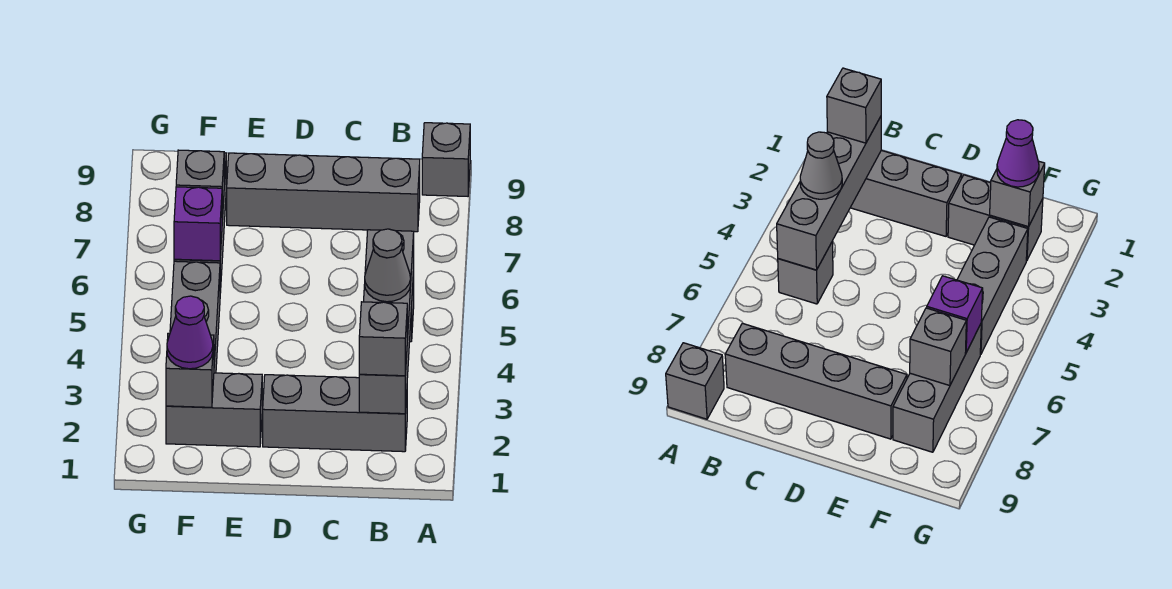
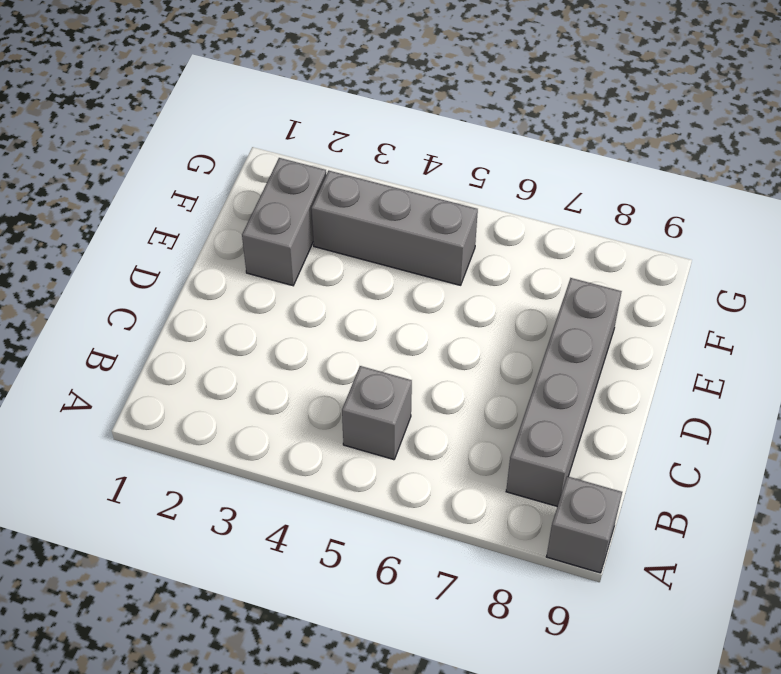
none -> grey brick B2:D2 level 1
none -> grey brick F6:F8 level 1
none -> grey brick B2:B5 level 2

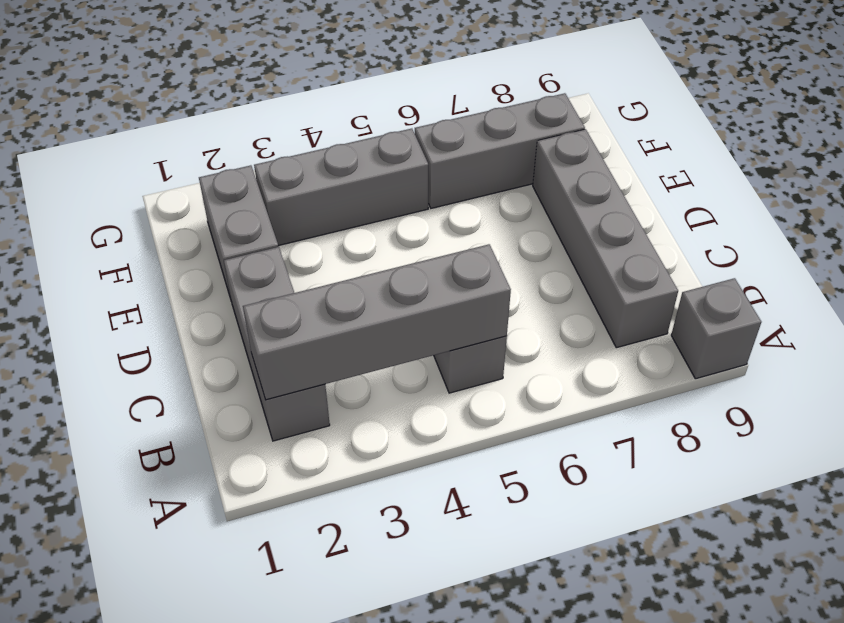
none -> grey brick F2 level 2
none -> purple brick F6 level 2
none -> grey brick F7 level 2

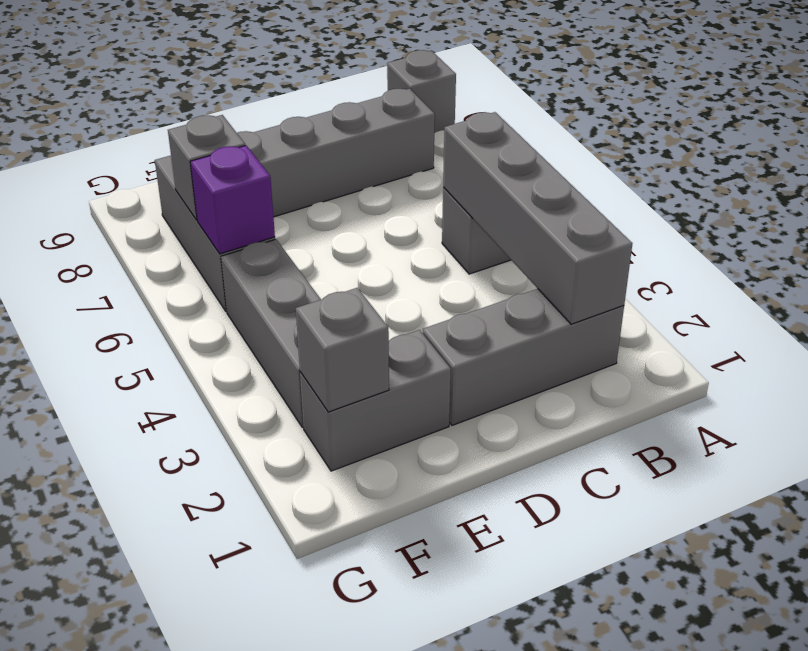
none -> grey brick B2 level 3
none -> grey cone B4 level 3
none -> purple cone F2 level 3

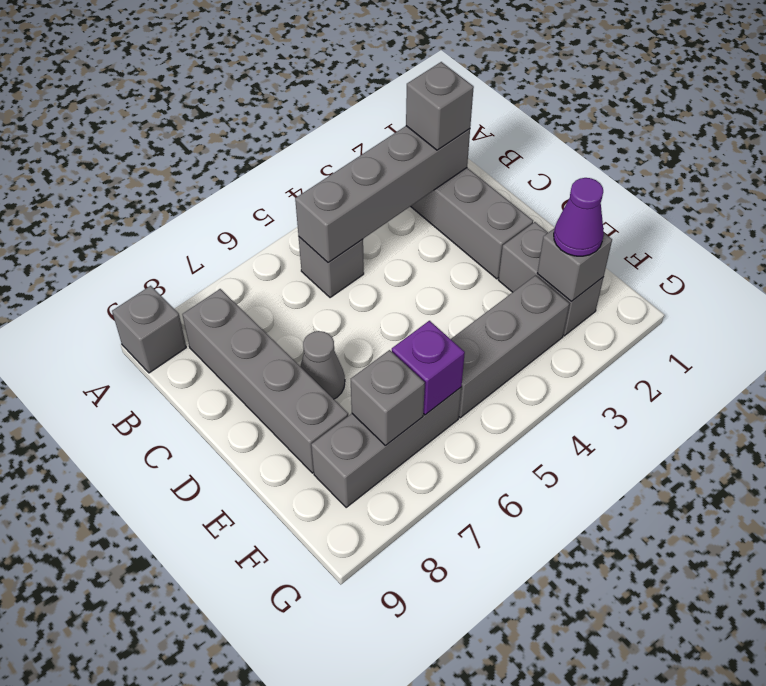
grey cone D7 level 1 -> grey cone B4 level 3

